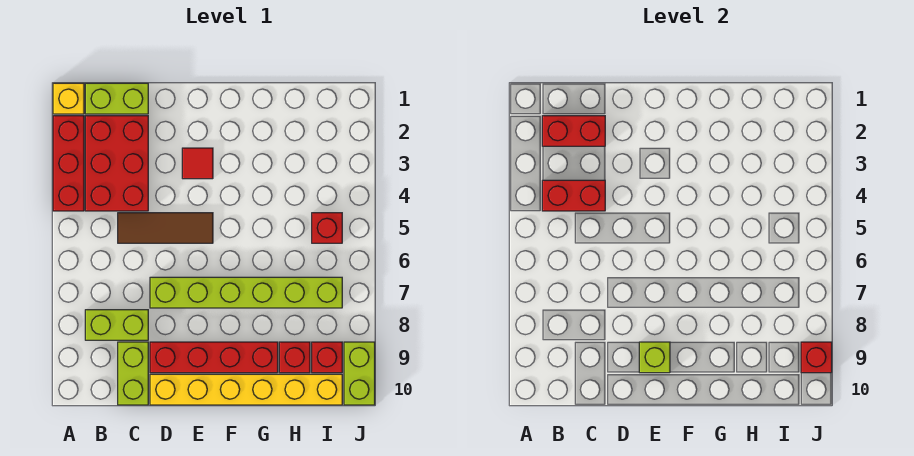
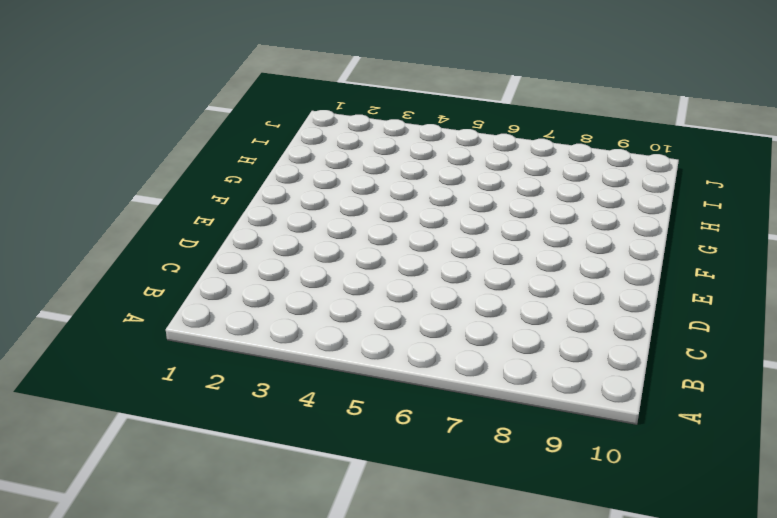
none -> yellow brick A1 level 1
none -> red brick A2:A4 level 1
none -> lime brick B1:C1 level 1

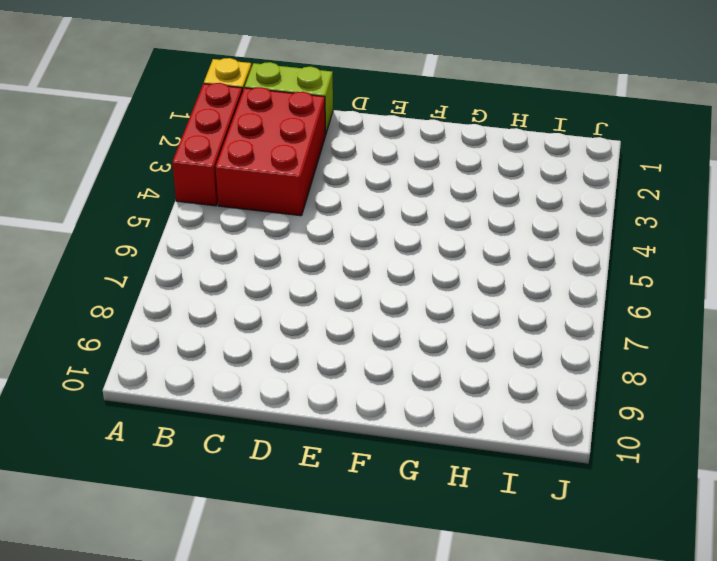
none -> lime brick B8:C8 level 1
none -> brown tile C5:E5 level 1
none -> lime brick C9:C10 level 1

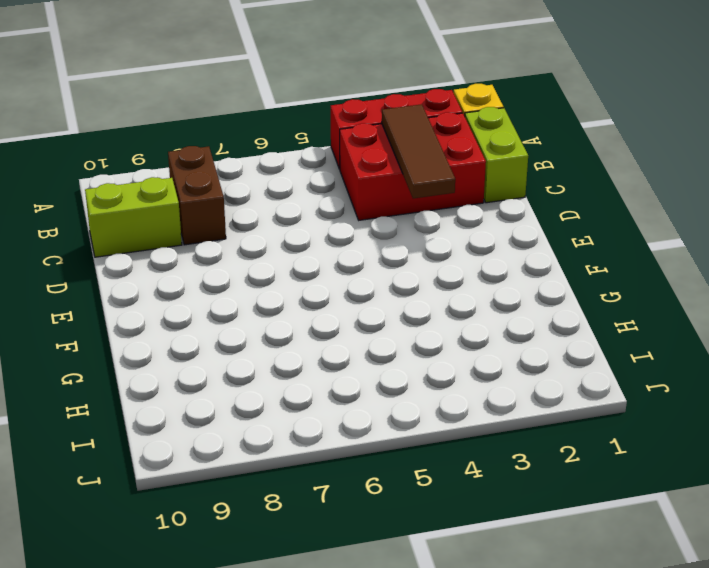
brown tile B3:D3 level 2 -> brown tile C5:E5 level 1
brown brick B8:C8 level 1 -> lime brick B8:C8 level 1
none -> lime brick D7:I7 level 1
none -> red brick D9:G9 level 1
none -> yellow brick D10:I10 level 1

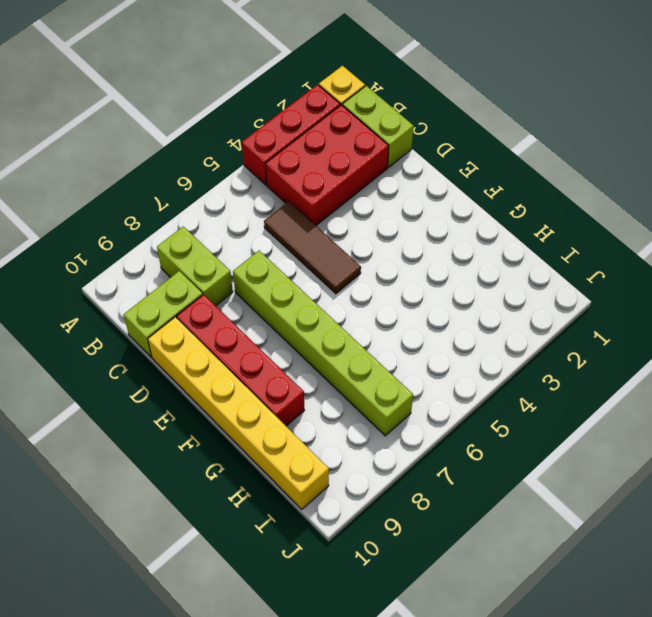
none -> red tile E3 level 1
none -> red brick H9 level 1
none -> red brick I5 level 1

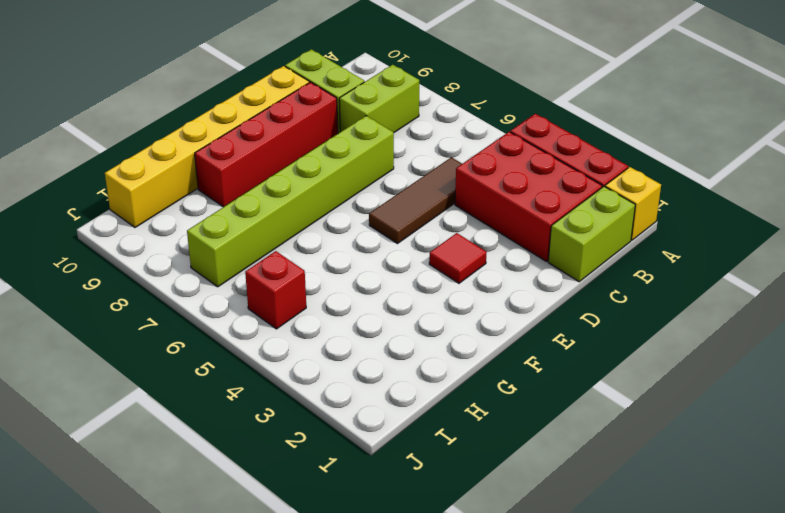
none -> red brick H9 level 1
none -> red brick I9 level 1
none -> lime brick J9:J10 level 1

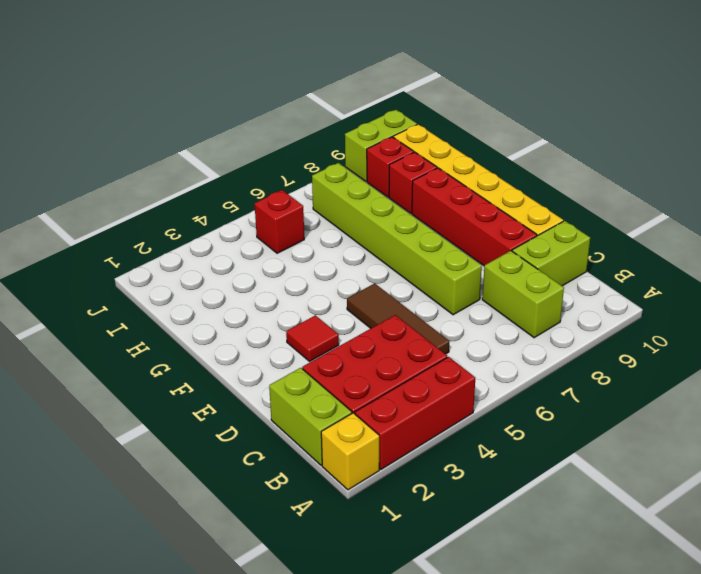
none -> red brick B2:C2 level 2
none -> red brick B4:C4 level 2
none -> lime brick E9 level 2

